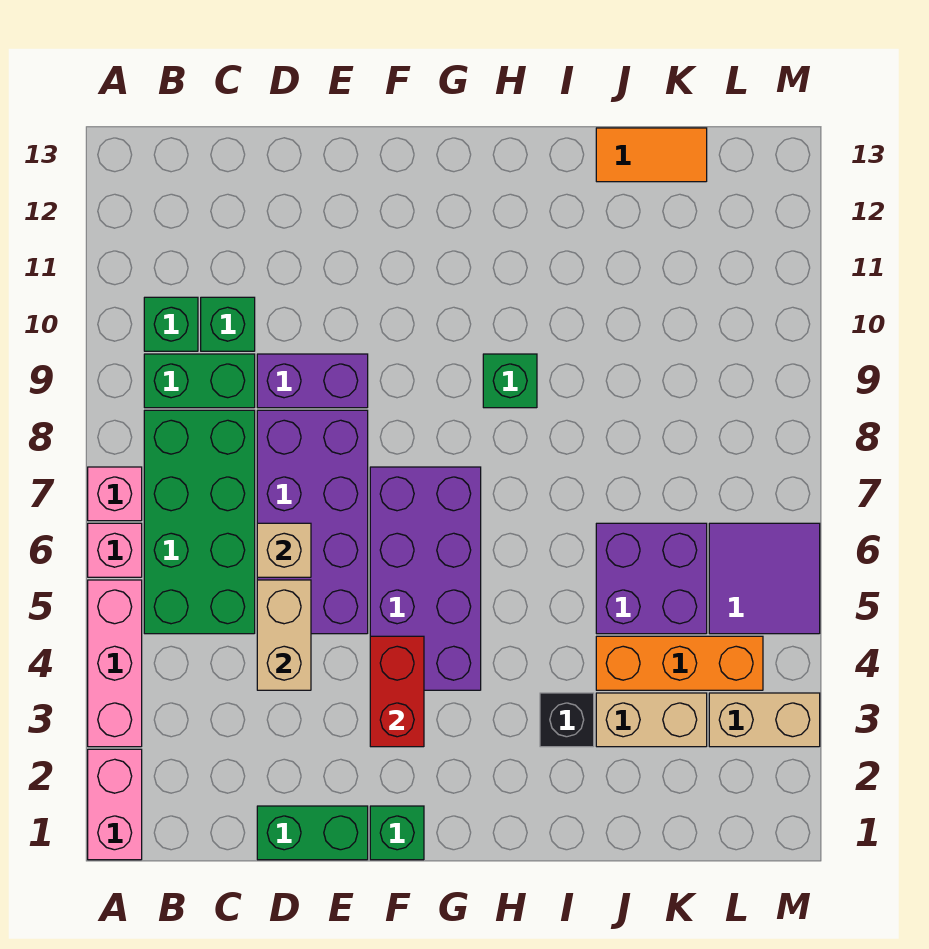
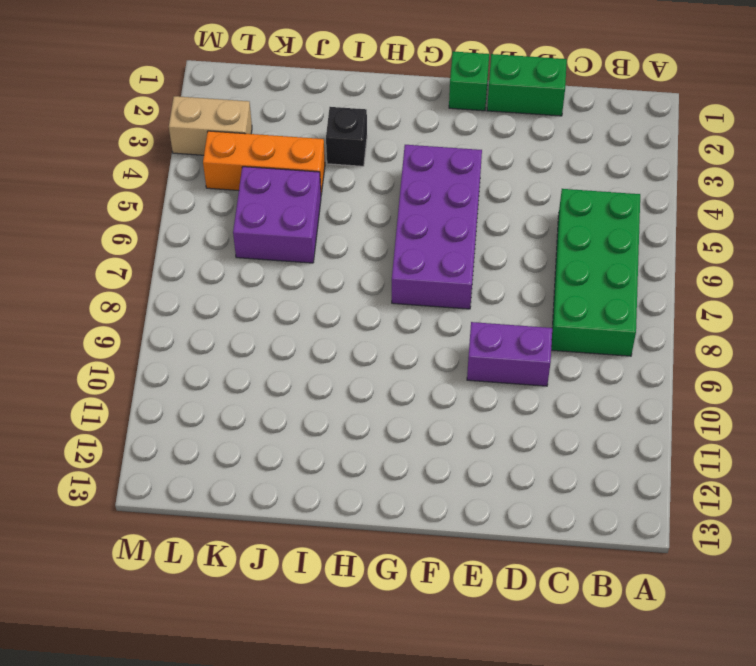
none -> pink brick A1:A2 level 1
none -> pink brick A3:A5 level 1
none -> pink brick A6 level 1

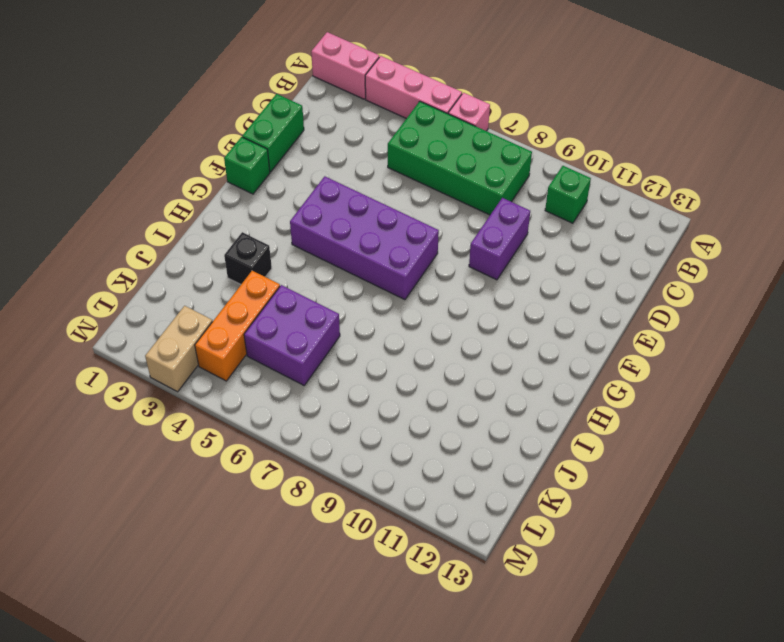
none -> pink brick A7 level 1
none -> green brick B9:C9 level 1
none -> green brick C10 level 1

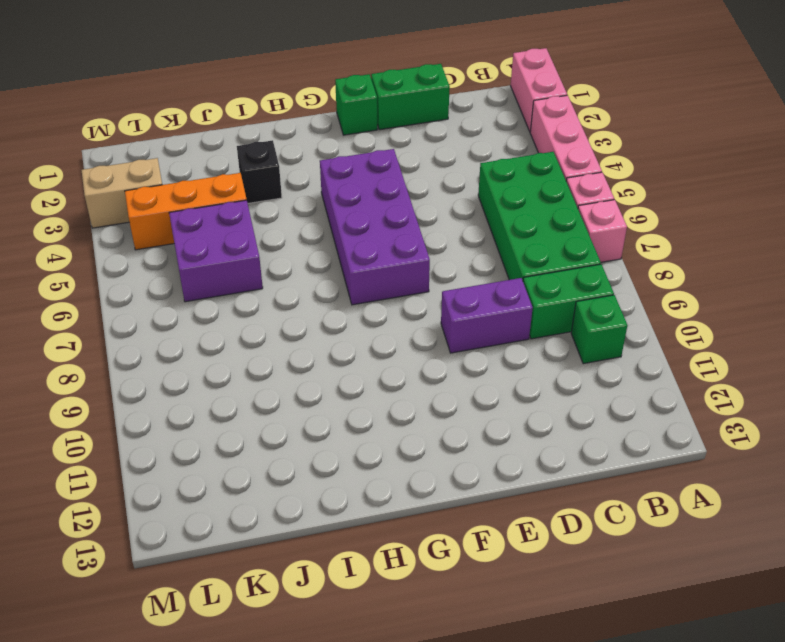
none -> green brick C10 level 1
none -> purple brick D5:E8 level 1
none -> green brick H9 level 1

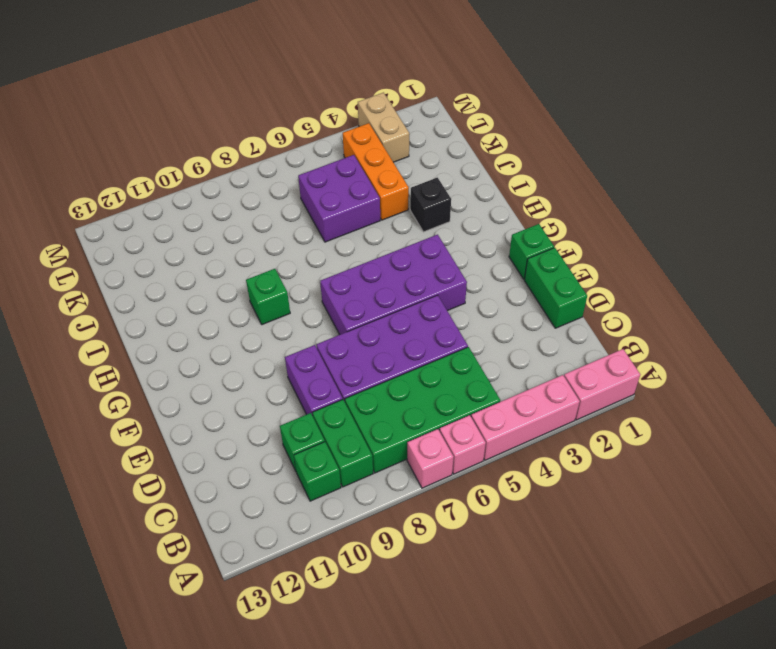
none -> tan brick J3:K3 level 1
none -> orange tile J13:K13 level 1
none -> purple tile L5:M6 level 1

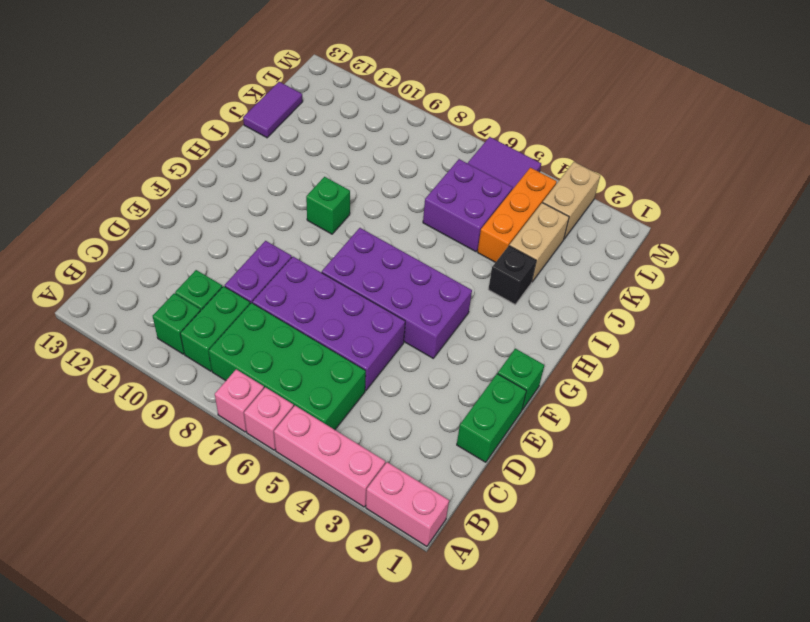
purple tile J13:K13 level 1 -> orange tile J13:K13 level 1
none -> tan brick D4:D5 level 2
none -> tan brick D6 level 2
none -> red brick F3:F4 level 2

